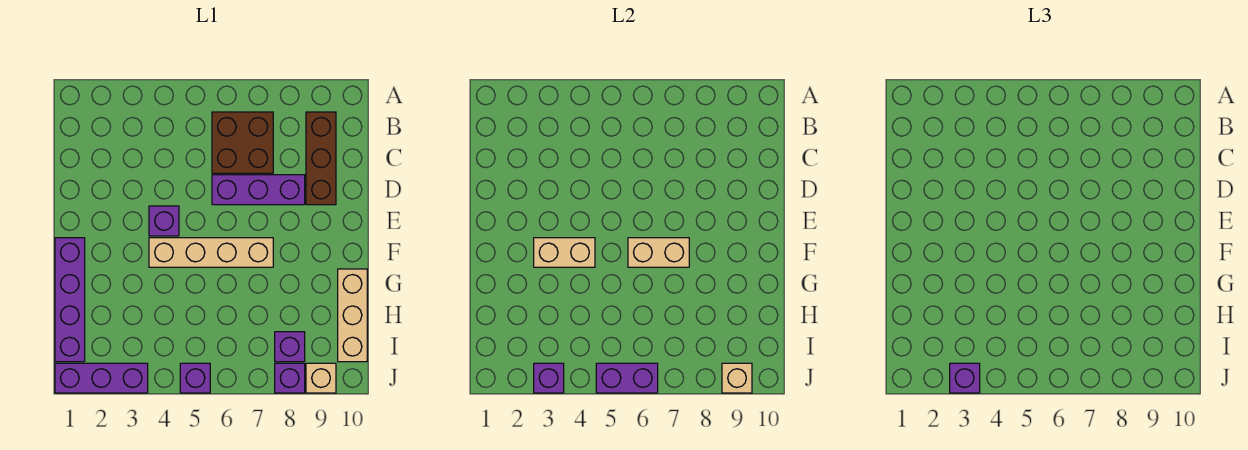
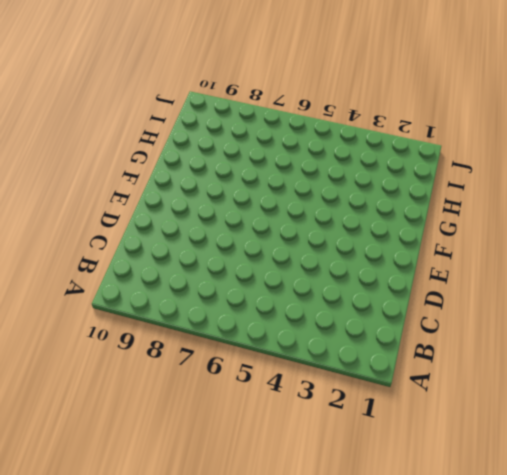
none -> brown brick B6:C7 level 1
none -> brown brick B9:D9 level 1
none -> purple brick D6:D8 level 1

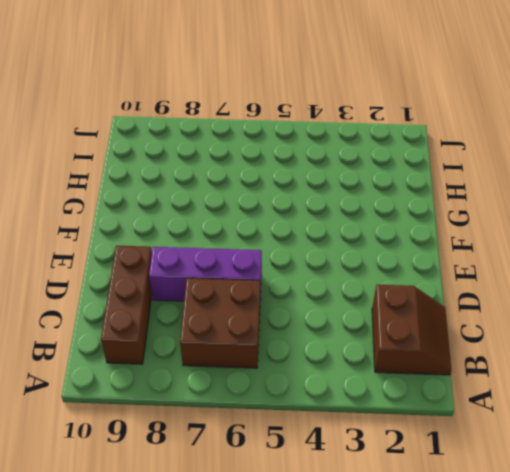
brown slope B1:C2 level 1 top 2 -> none
none -> purple brick E4 level 1
none -> purple brick F1:I1 level 1
none -> tan brick F4:F7 level 1

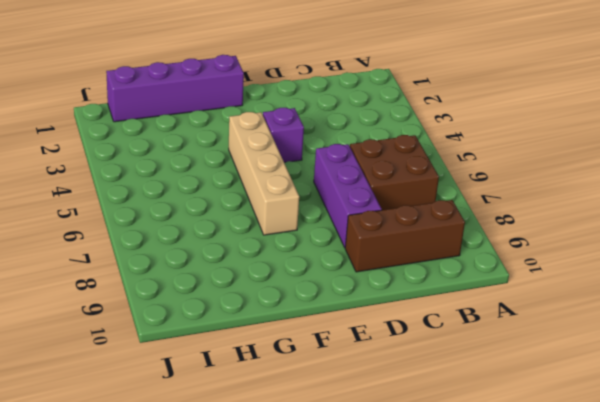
none -> tan brick G10:I10 level 1
none -> purple brick I8 level 1
none -> purple brick J1:J3 level 1

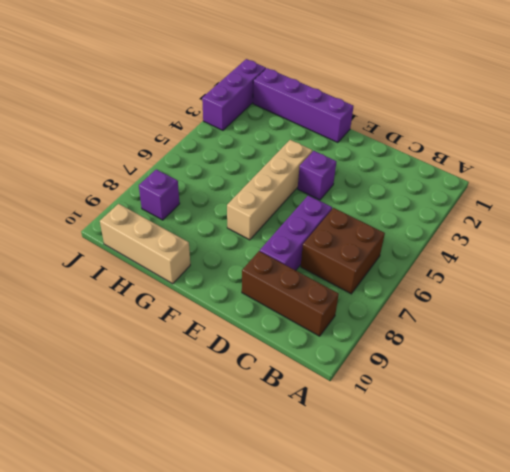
none -> purple brick J5 level 1
none -> purple brick J8 level 1
none -> tan brick J9 level 1

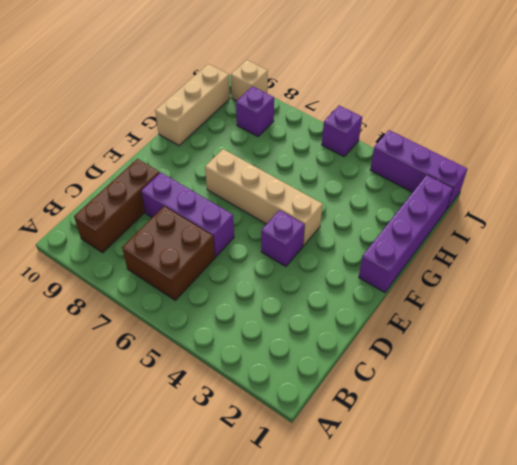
none -> purple brick J8 level 1
none -> tan brick F3:F4 level 2
none -> tan brick F6:F7 level 2

